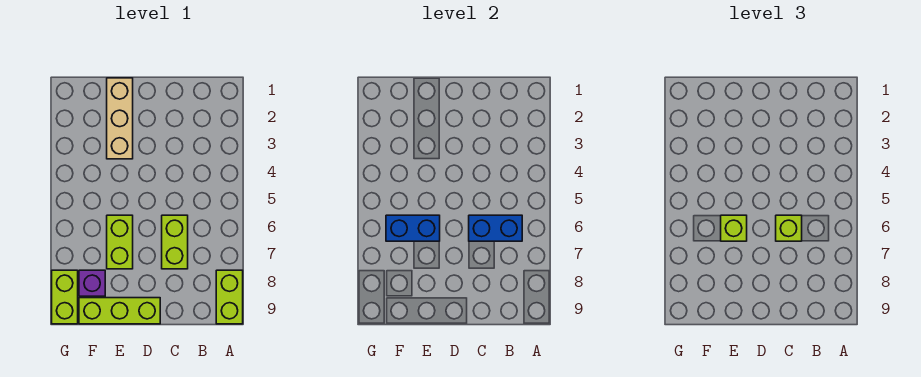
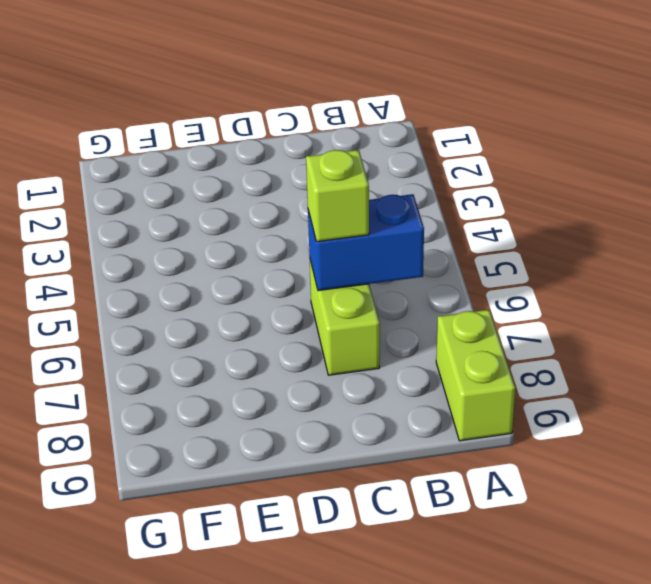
none -> lime brick D9:F9 level 1
none -> tan brick E1:E3 level 1

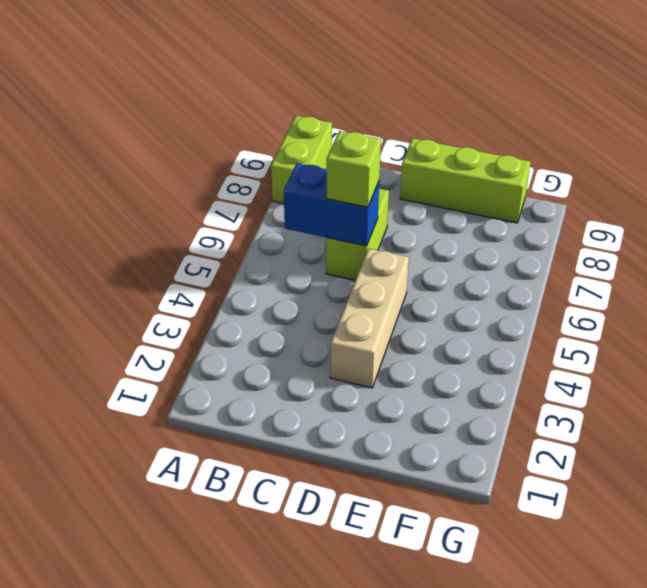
tan brick D3:D5 level 1 -> tan brick E1:E3 level 1
none -> lime brick E6:E7 level 1
none -> purple brick F8 level 1

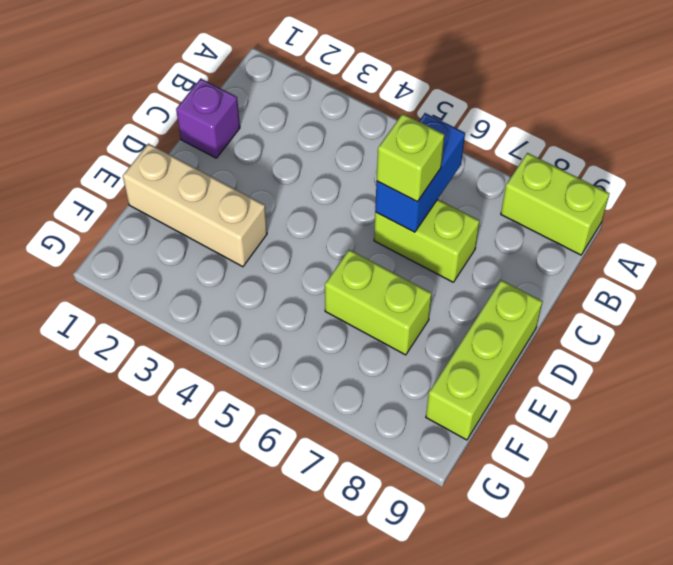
purple brick C1 level 1 -> purple brick F8 level 1
none -> lime brick G8:G9 level 1
none -> blue brick E6:F6 level 2

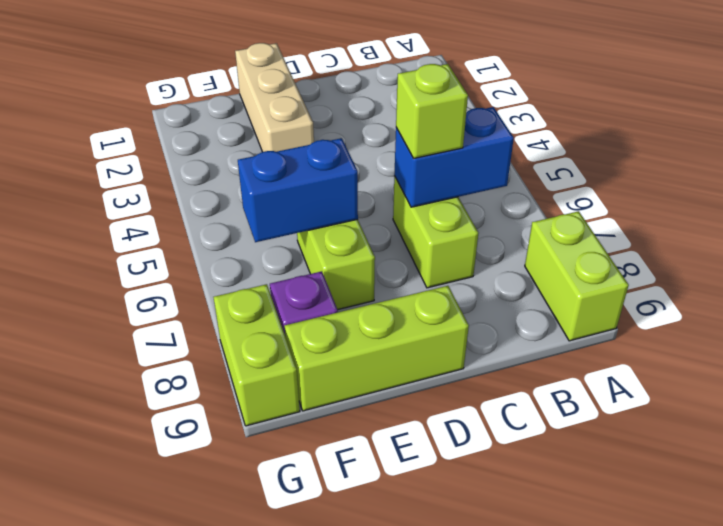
none -> lime brick E6 level 3

